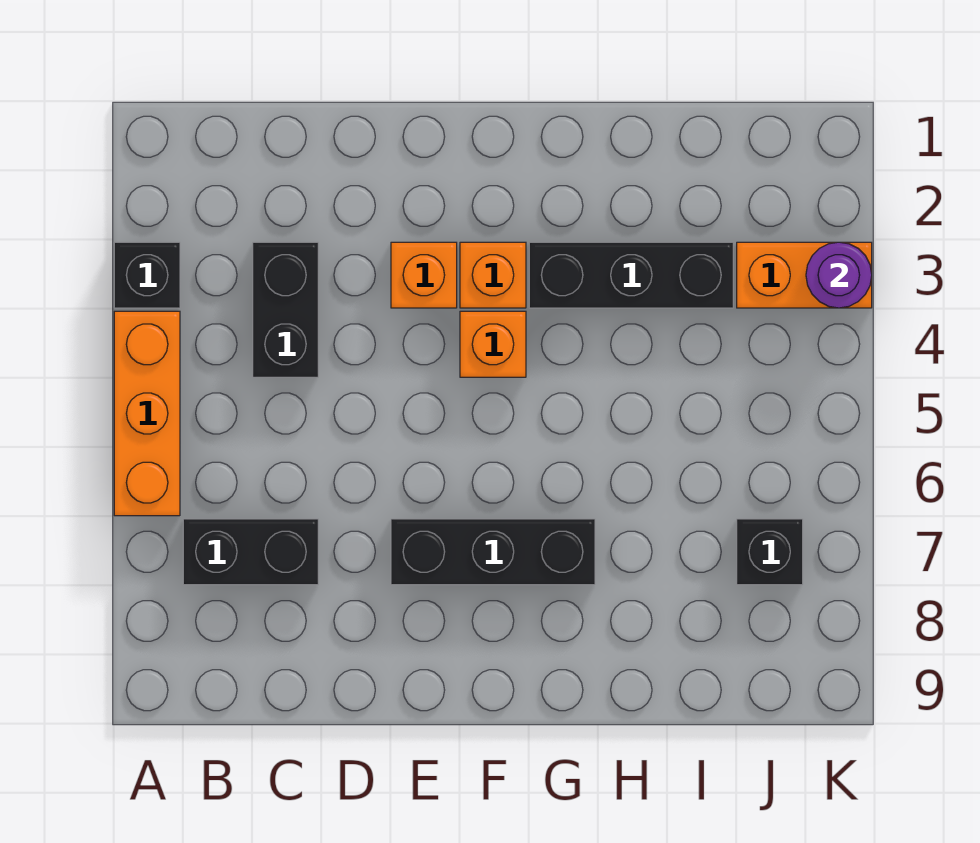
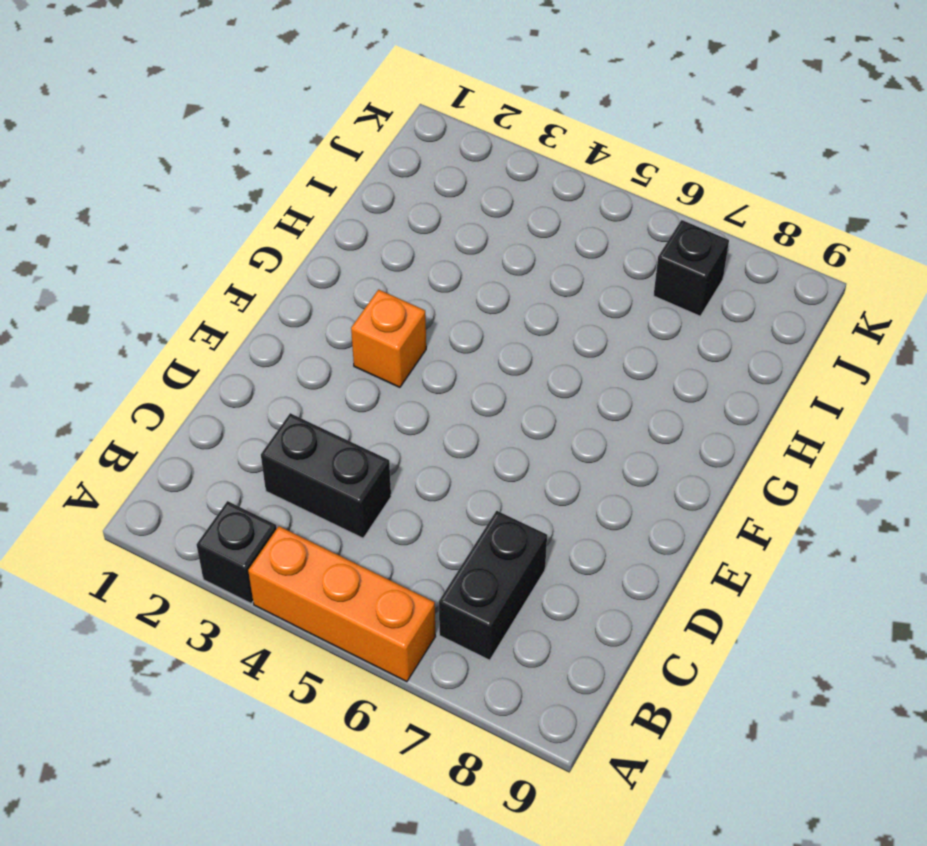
none -> orange brick E3 level 1
none -> black brick E7:G7 level 1
none -> orange brick F4 level 1

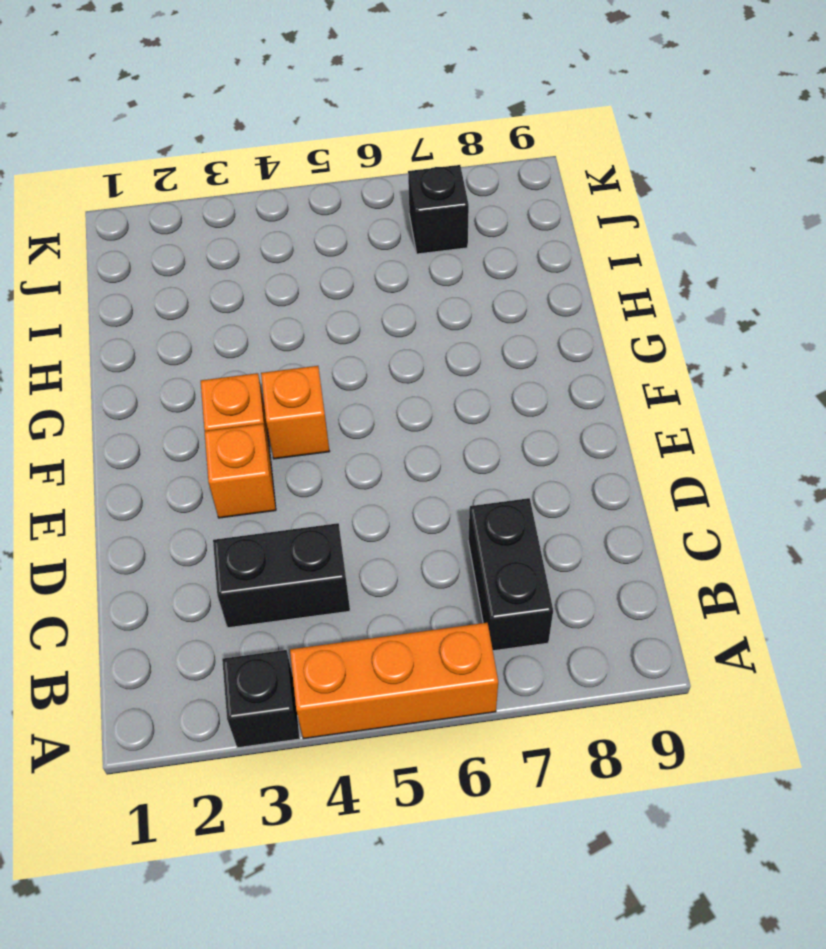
none -> black brick E7:G7 level 1
none -> black brick G3:I3 level 1
none -> orange brick J3:K3 level 1

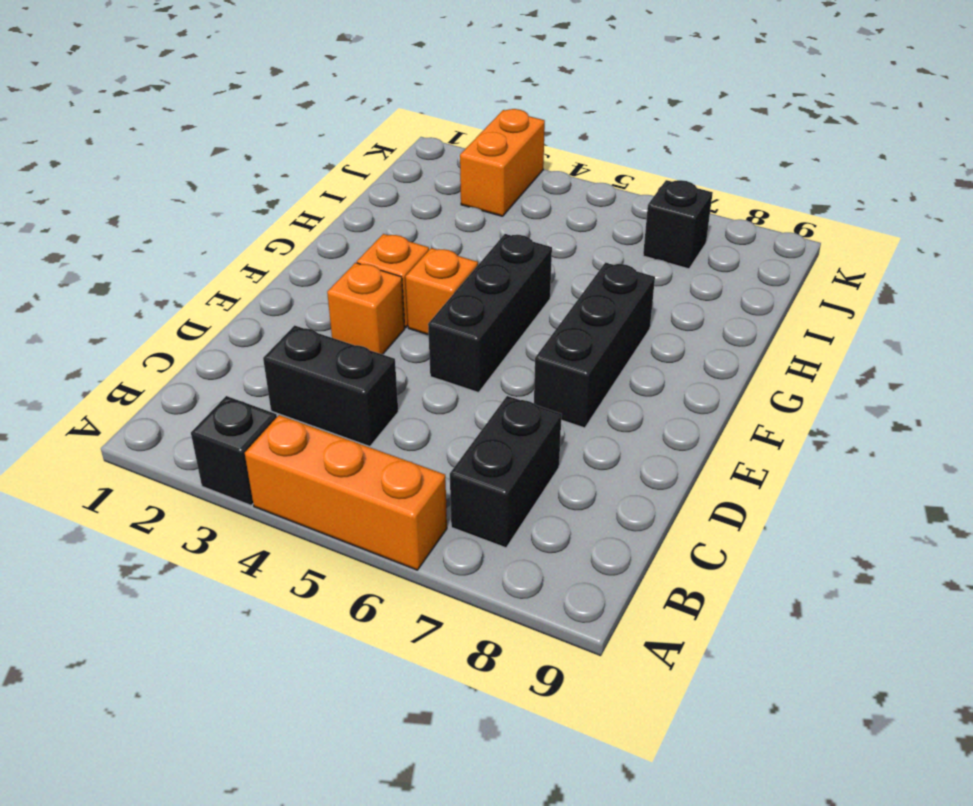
black brick E5:G5 level 1 -> black brick G3:I3 level 1
none -> purple round brick K3 level 2

